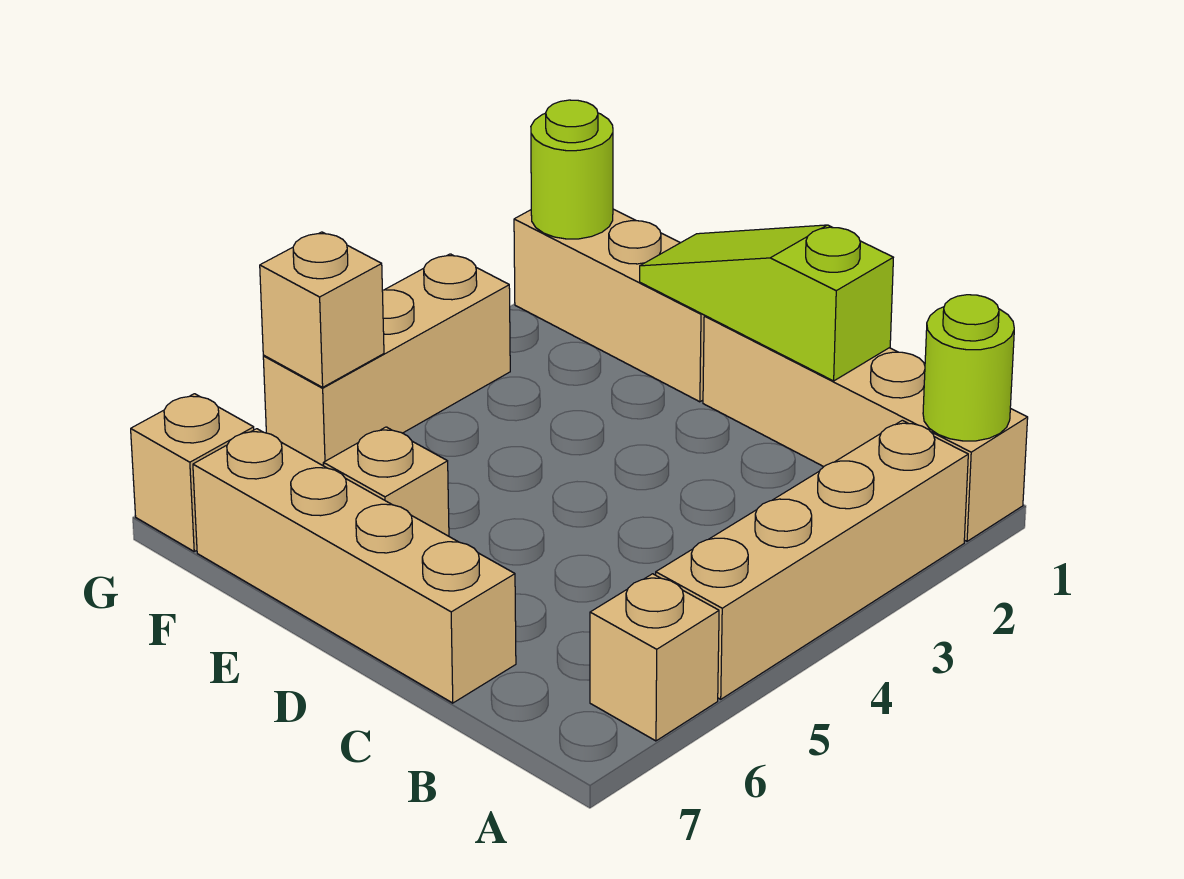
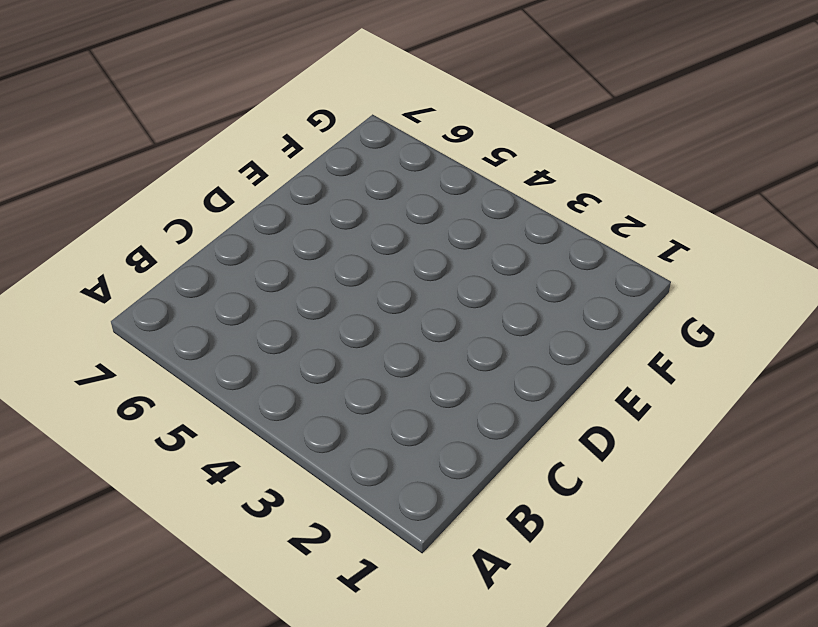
none -> tan brick A1:D1 level 1
none -> tan brick A2:A5 level 1
none -> tan brick A6 level 1

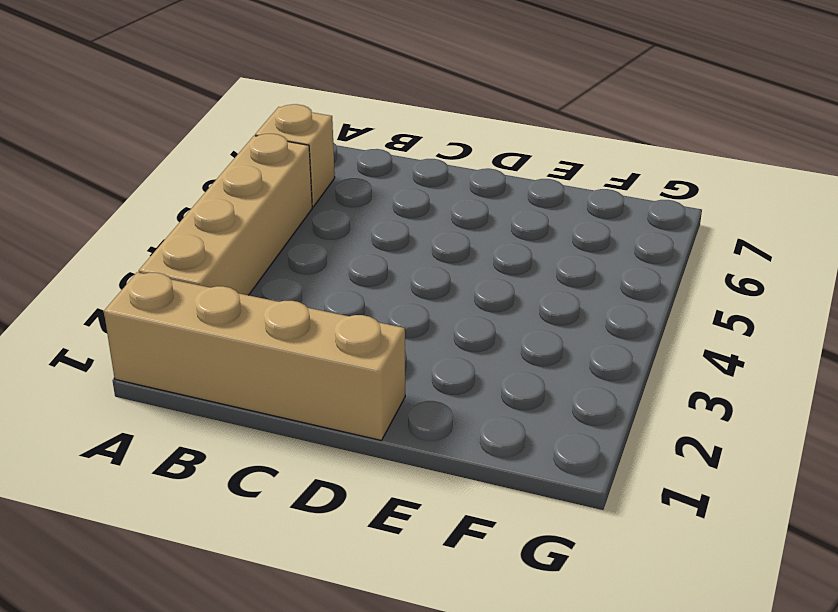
none -> tan brick C7:F7 level 1
none -> tan brick E1:G1 level 1
none -> tan brick E6 level 1

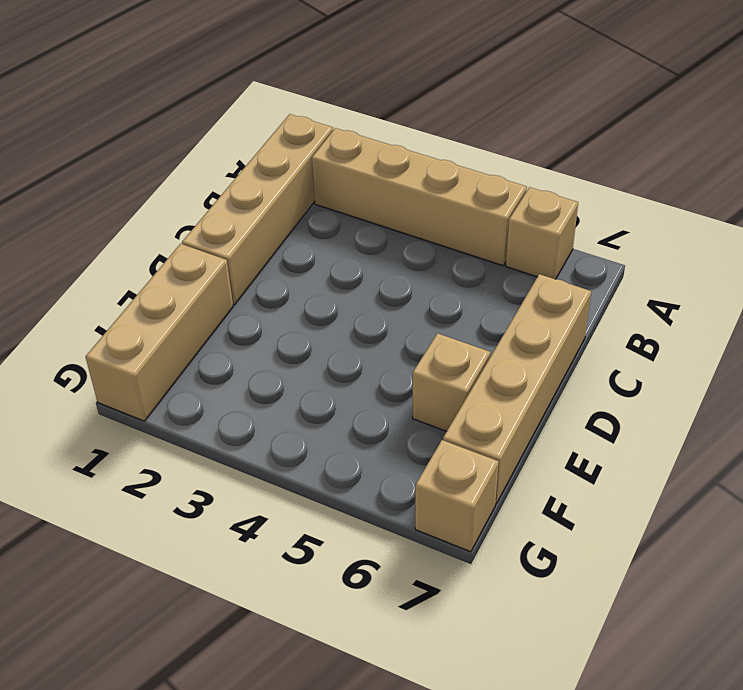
none -> tan brick G3:G5 level 1
none -> lime round brick A1 level 2
none -> lime slope C1:E1 level 2 top C

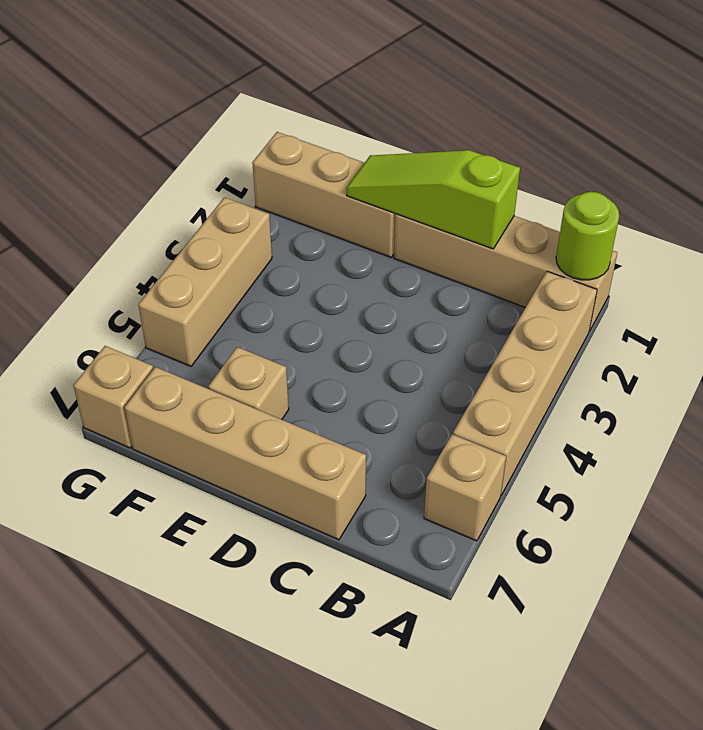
none -> lime round brick G1 level 2
none -> tan brick G5 level 2

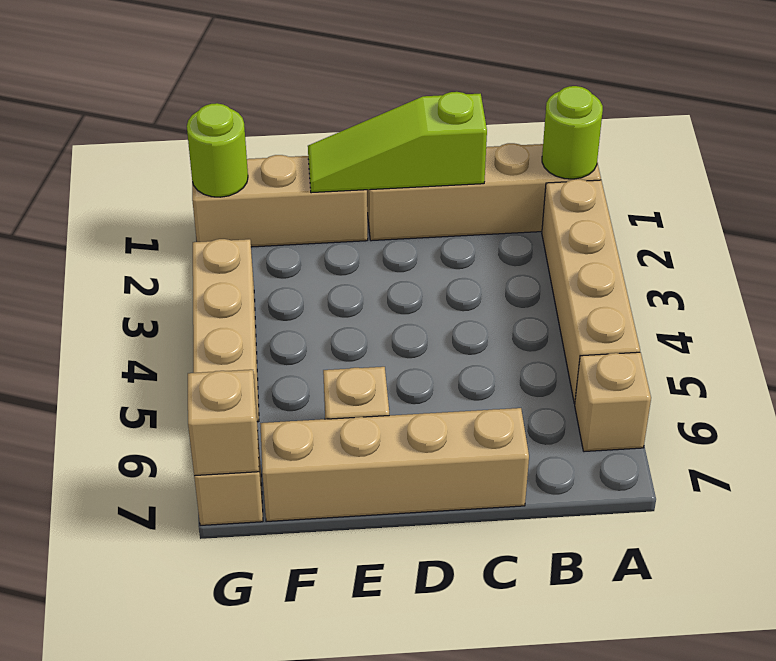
tan brick G7 level 2 -> tan brick G5 level 2

